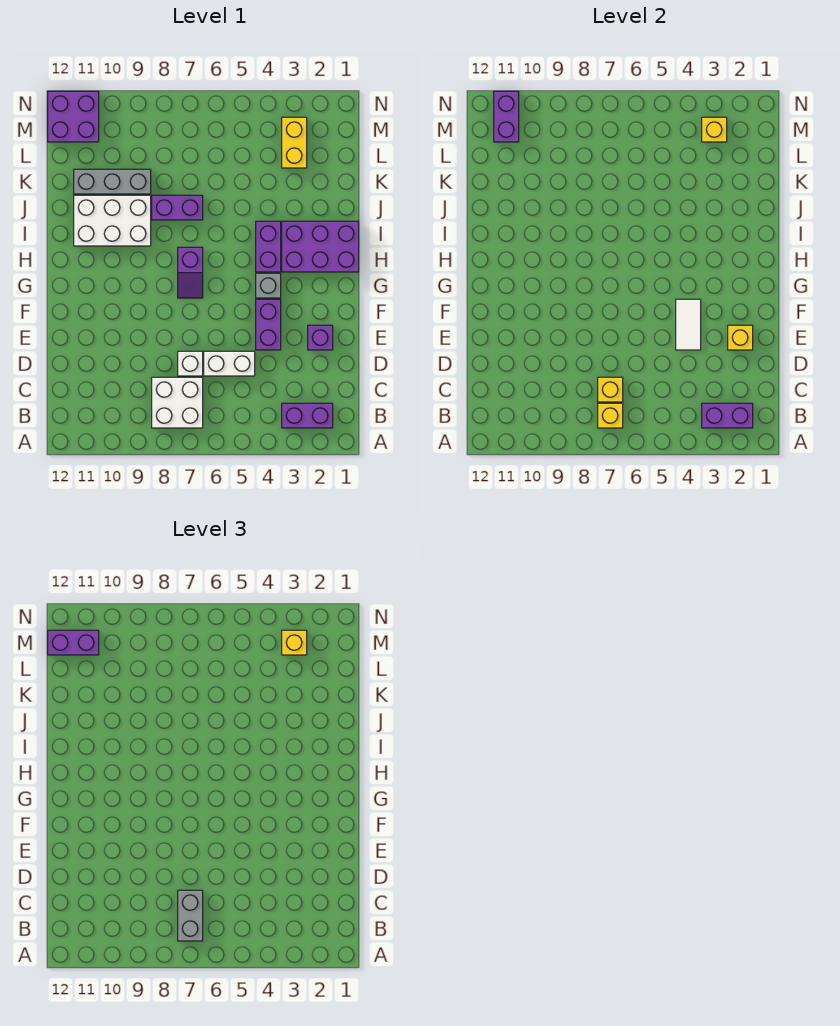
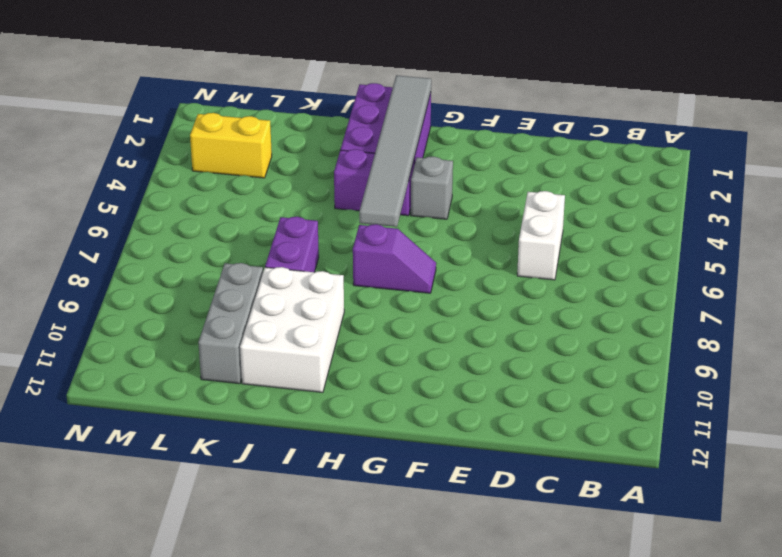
grey tile H1:H6 level 2 -> none
none -> purple brick B2:B3 level 1
none -> white brick B7:C8 level 1
none -> white brick D7 level 1

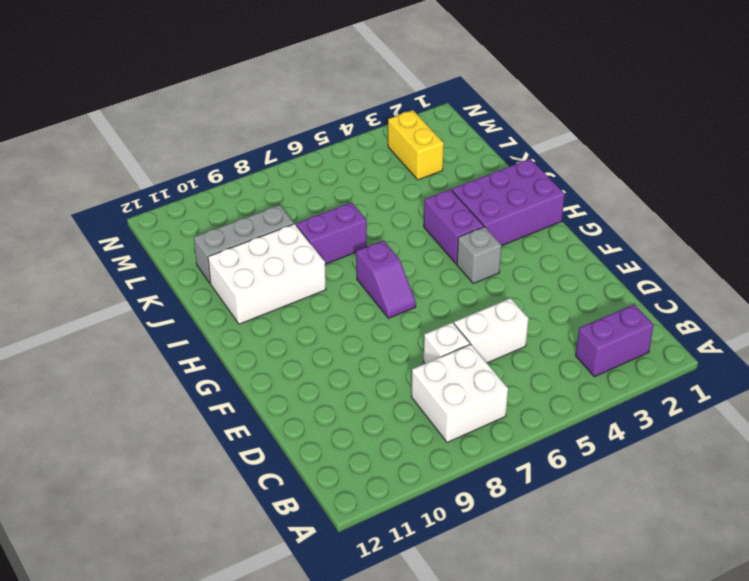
none -> purple brick E2 level 1
none -> purple brick E4:F4 level 1
none -> purple brick M11:N12 level 1

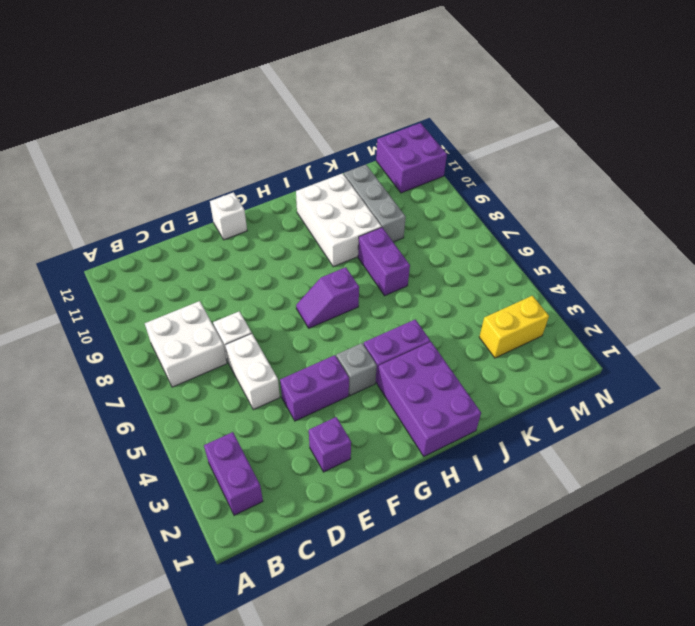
white brick F12 level 1 -> none
none -> purple brick B2:B3 level 2
none -> yellow brick B7 level 2
none -> yellow brick C7 level 2

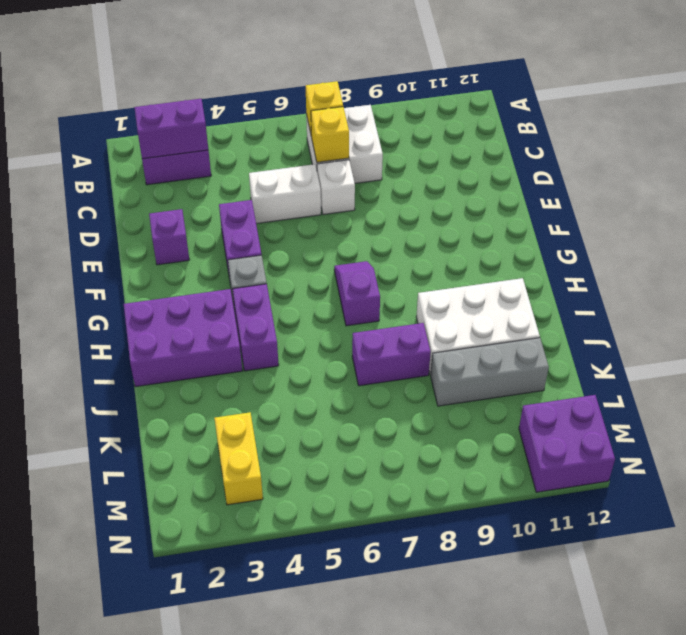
none -> yellow brick E2 level 2
none -> white tile E4:F4 level 2
none -> yellow brick M3 level 2

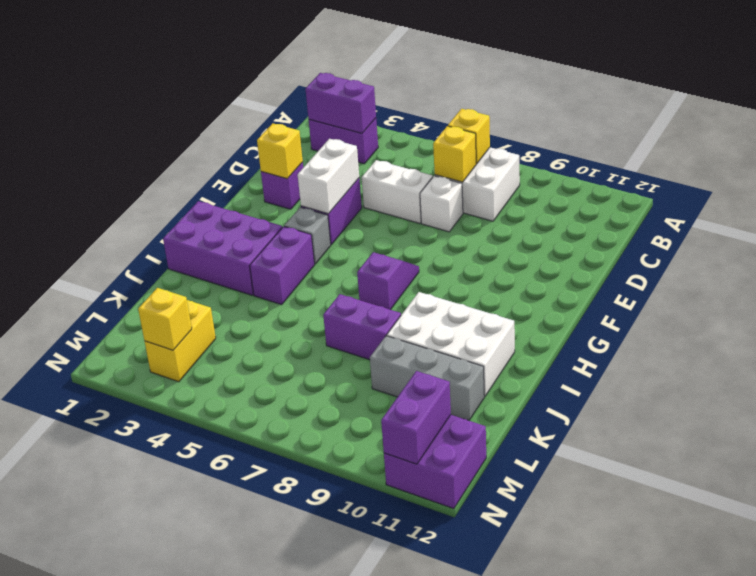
white brick E4:F4 level 2 -> white tile E4:F4 level 2
none -> grey brick B7:C7 level 3
none -> yellow brick M3 level 3
none -> purple brick M11:M12 level 3

